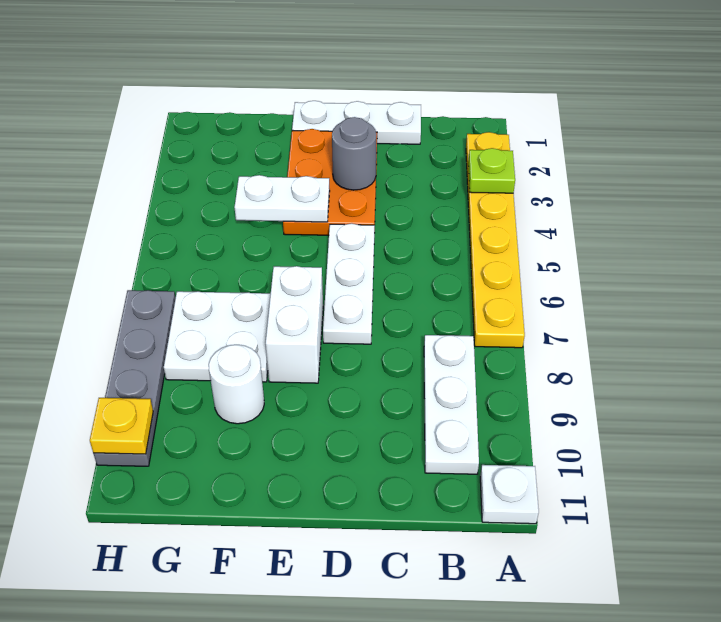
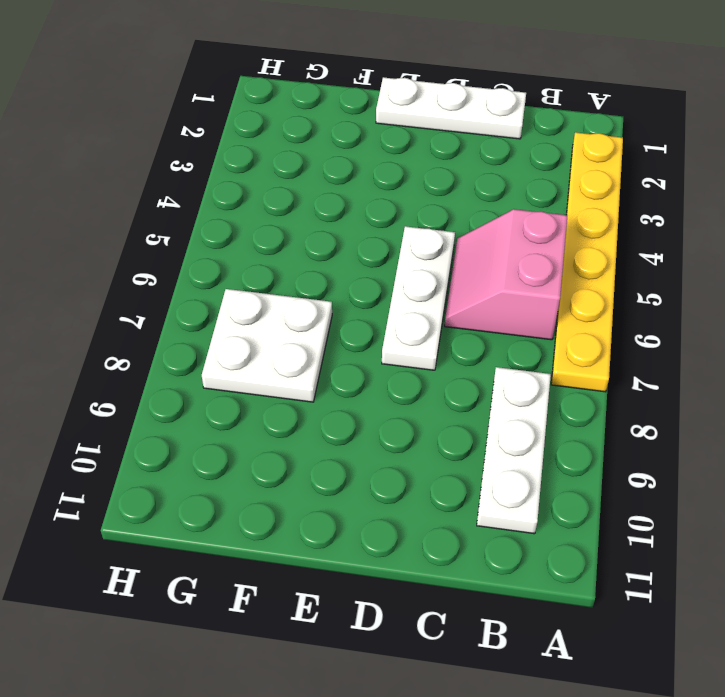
pink slope B5:C6 level 1 top B -> none
none -> white plate A11 level 1
none -> orange plate D2:E4 level 1
none -> white brick E7:E8 level 1

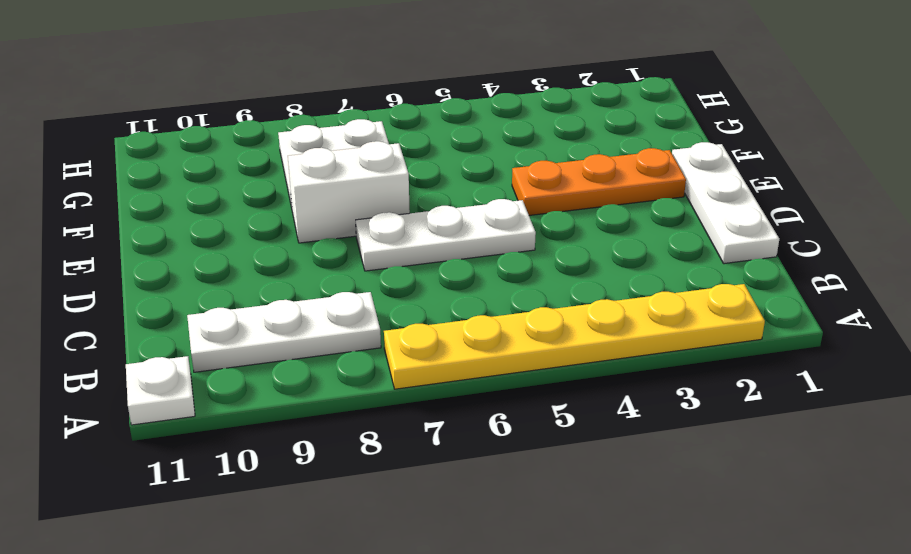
orange plate E2:E4 level 1 -> orange plate D2:E4 level 1
none -> white round brick F9 level 1
none -> grey plate H7:H10 level 1
none -> lime plate A3 level 2

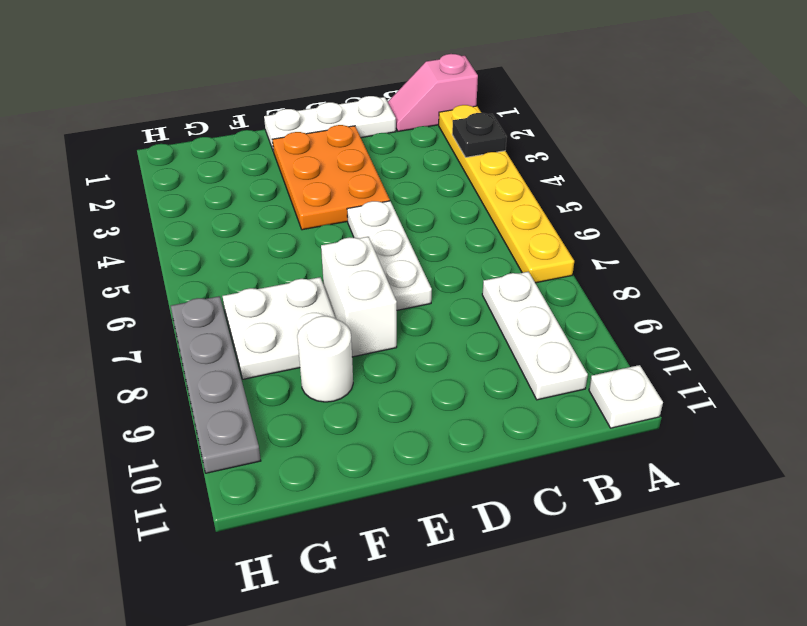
pink slope A1:B1 level 1 top A -> none
black plate A3 level 2 -> lime plate A3 level 2
none -> grey round brick D3 level 2
none -> white plate E4:F4 level 2
none -> yellow plate H10 level 2

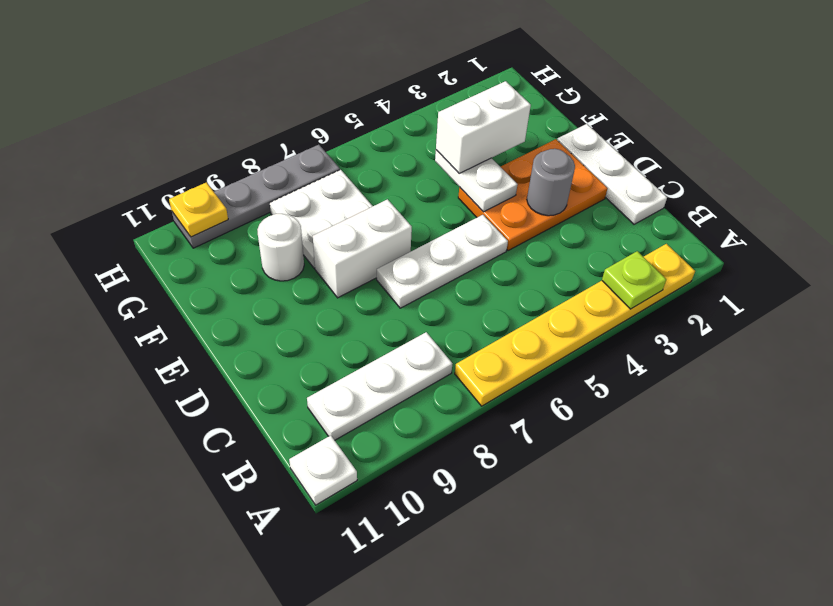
white brick F3:F4 level 3 -> none

